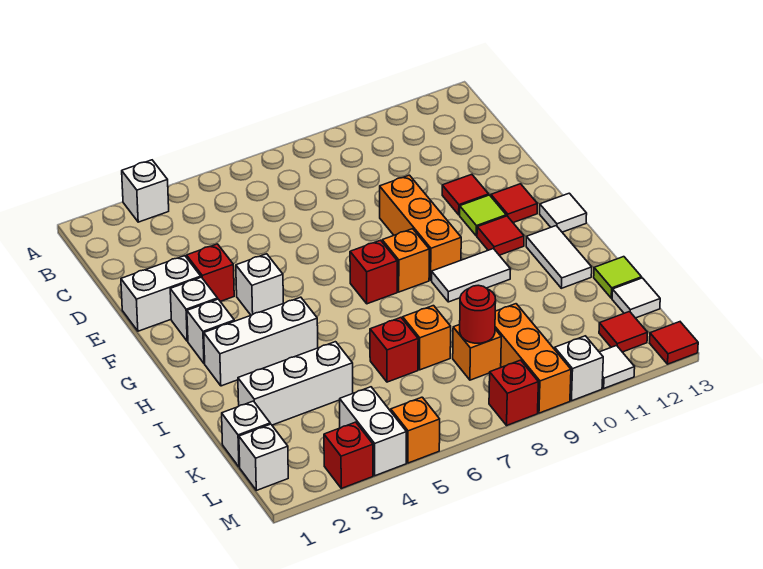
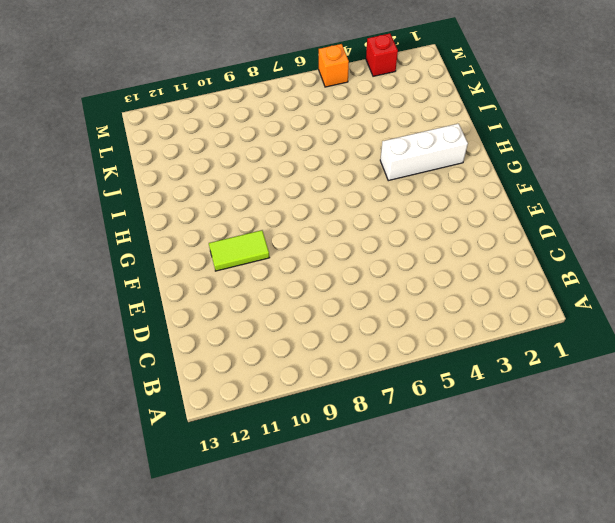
lime tile F10:F11 level 1 -> lime tile F11 level 1
none -> white brick A3 level 1
none -> white brick E1:E2 level 1
none -> red brick E3 level 1
none -> orange brick E9:G9 level 1

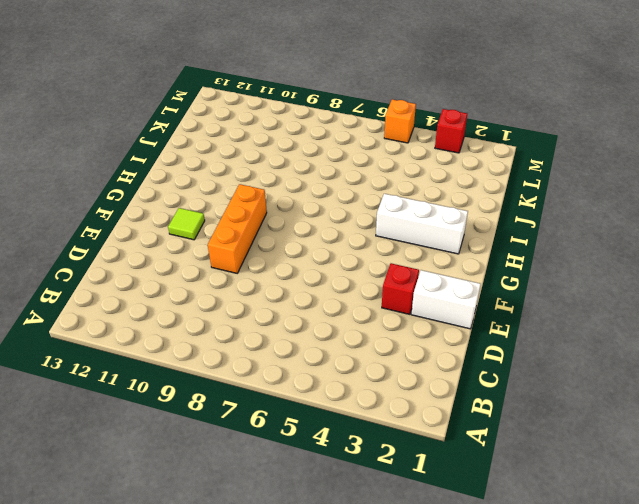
none -> white brick A3 level 1
none -> red tile E11 level 1
none -> white brick F2 level 1
none -> white brick F4 level 1

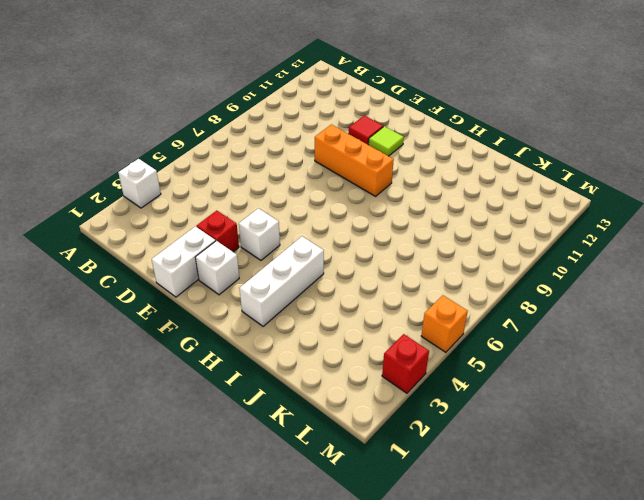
none -> red tile F12 level 1
none -> white brick G2 level 1
none -> red brick G7 level 1
none -> orange brick G8 level 1

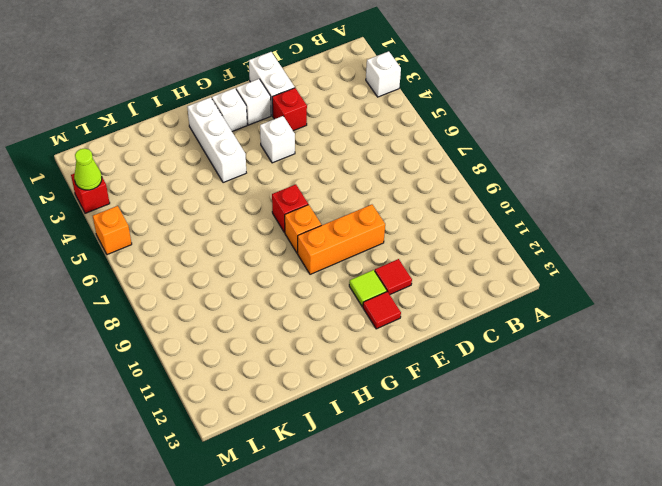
lime cone M3 level 2 -> none
none -> red tile G11 level 1
none -> white tile G13 level 1
none -> white tile H9:H10 level 1
none -> white tile H12:I12 level 1

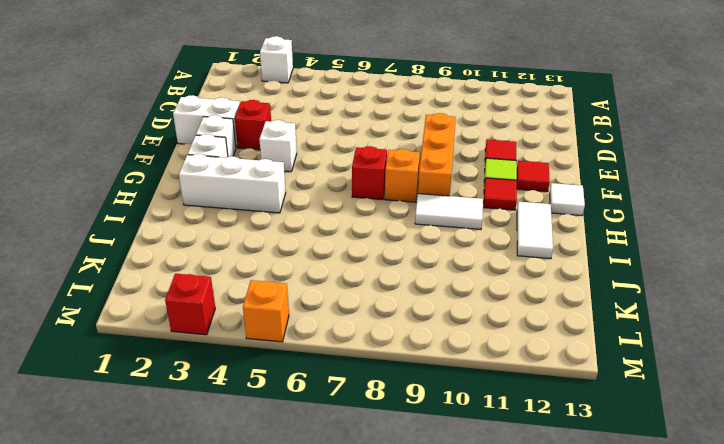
none -> white brick J2:J4 level 1
none -> red brick J6 level 1
none -> orange brick J7 level 1
none -> lime tile J13 level 1

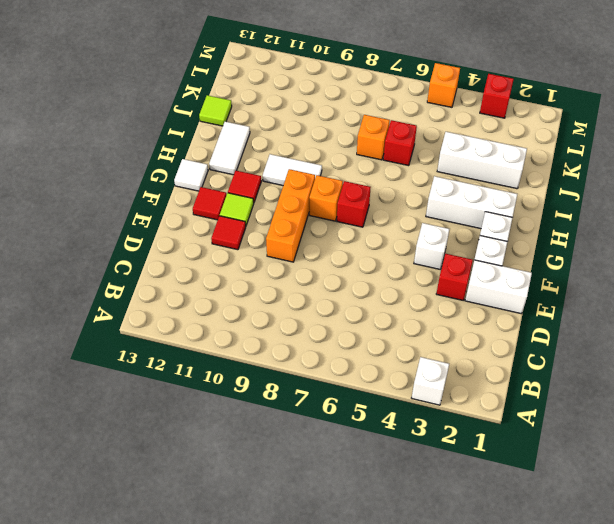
none -> white brick K1 level 1
none -> orange brick K8 level 1
none -> orange brick K9:M9 level 1
none -> white tile K13 level 1

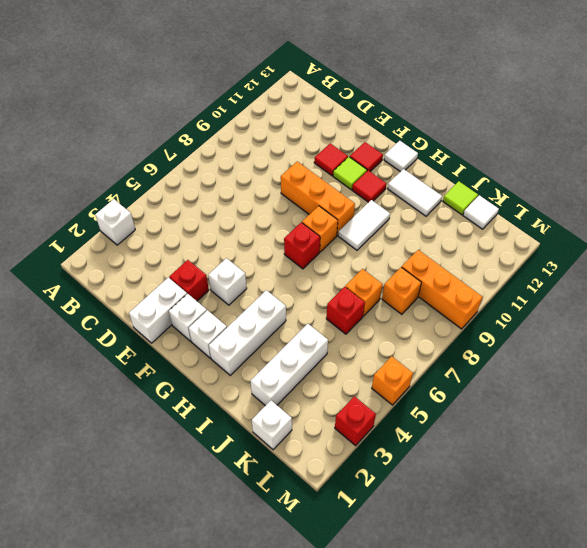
none -> white brick L1 level 1
none -> white brick L4:M4 level 1
none -> red tile L12 level 1
none -> red brick M8 level 1

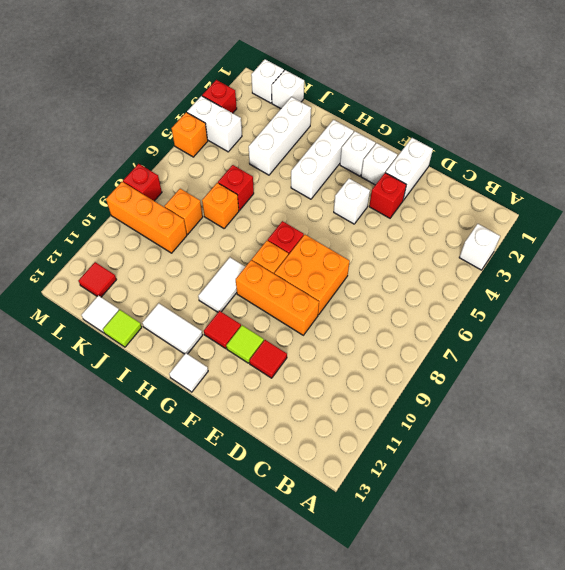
orange brick E7:F8 level 1 -> none
none -> red tile F12 level 1
none -> white brick M10 level 1
none -> white tile M11 level 1
none -> red tile M13 level 1

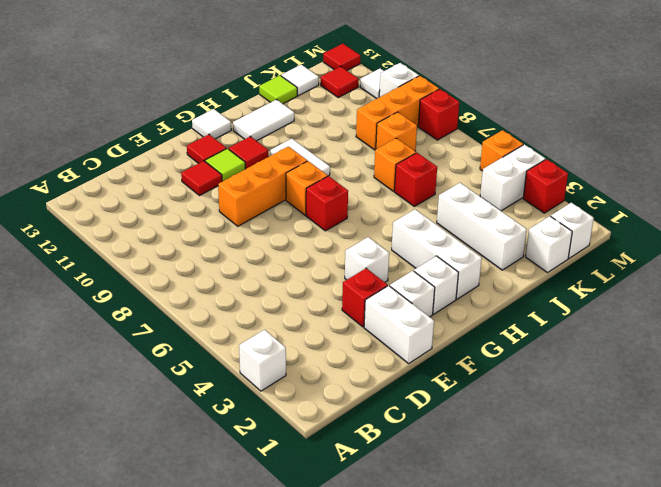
none -> red round brick K8 level 2

